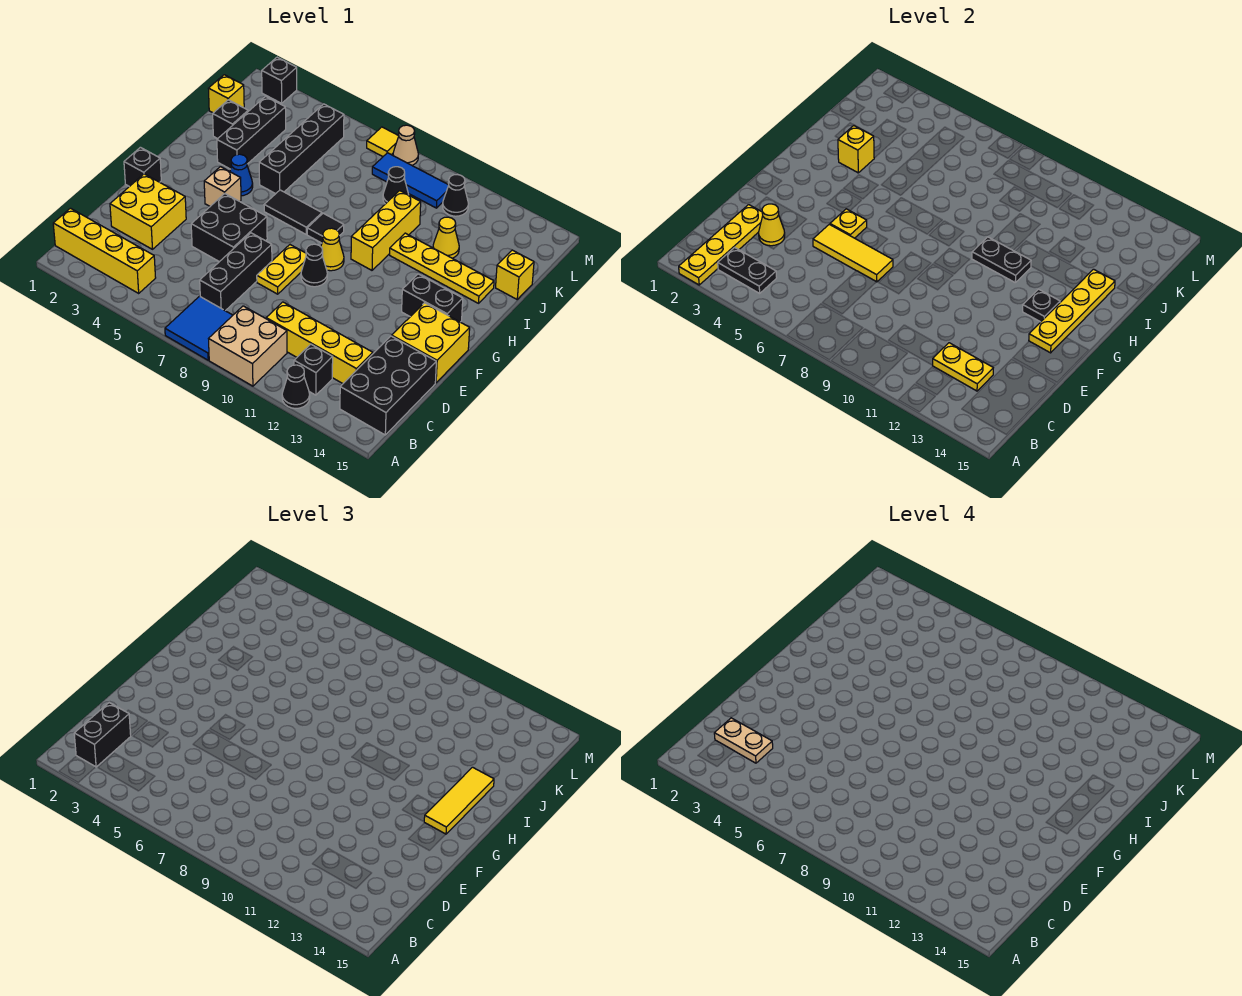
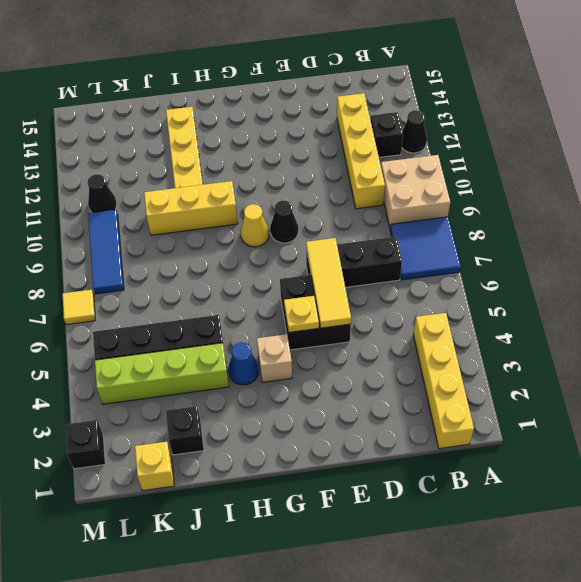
lime brick I4:L4 level 1 -> none
none -> black brick B14:D15 level 1
none -> yellow brick D2:E3 level 1
none -> yellow plate E8:F8 level 1
none -> yellow brick E14:F15 level 1

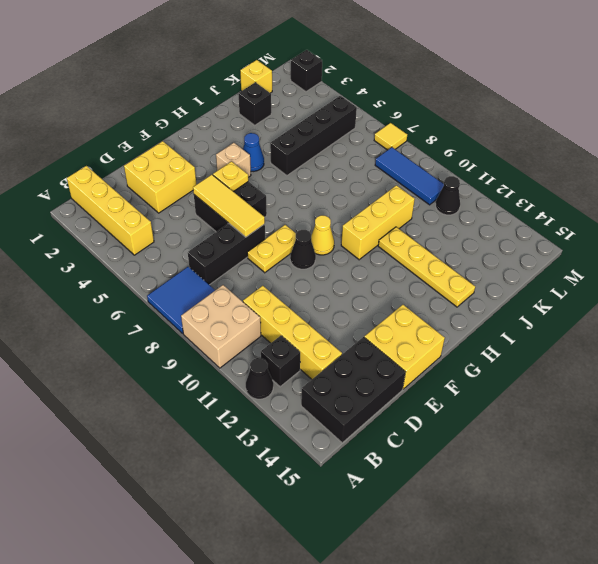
none -> black brick F1 level 1
none -> black brick G13:G14 level 1
none -> black tile H6:H7 level 1
none -> black tile H8 level 1

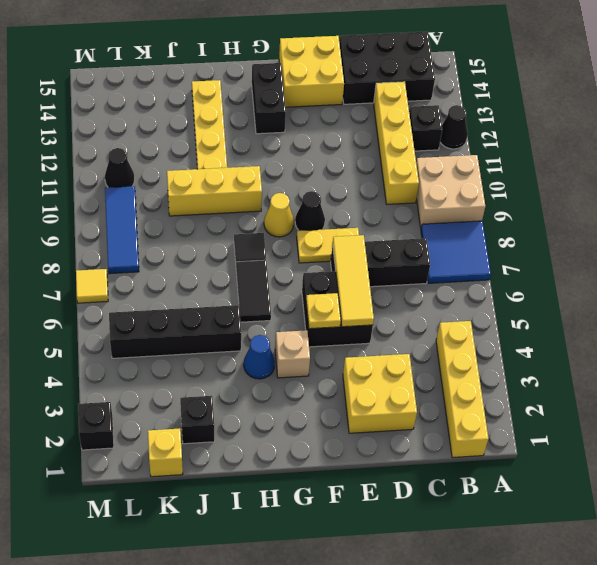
none -> black brick F1 level 1
none -> black brick I3:K3 level 1
none -> yellow cone J12 level 1
none -> yellow brick J15 level 1

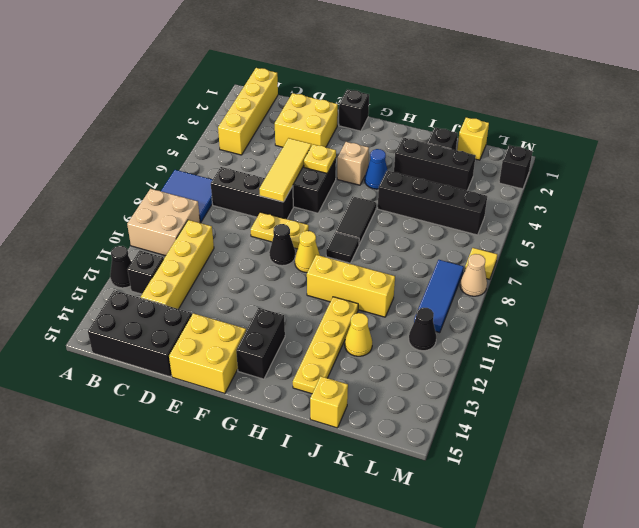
none -> black cone K9 level 1
none -> yellow plate A2:D2 level 2
none -> black plate B3:B4 level 2
none -> yellow plate C12:C13 level 2

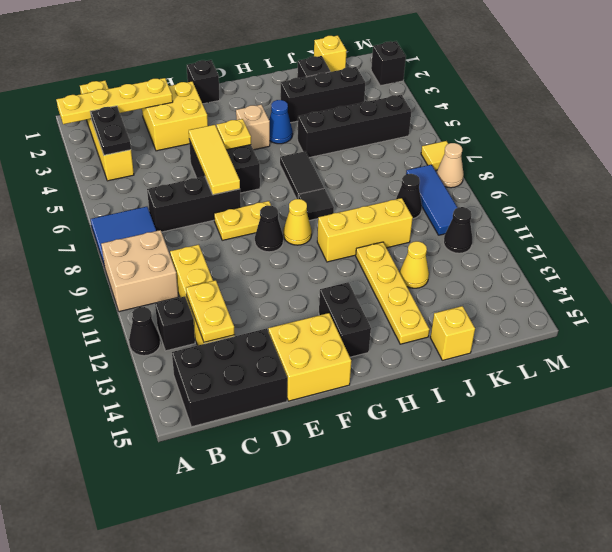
none -> yellow cone D3 level 2
none -> yellow plate F14:I14 level 2
none -> black plate G13 level 2
none -> black plate H10:H11 level 2

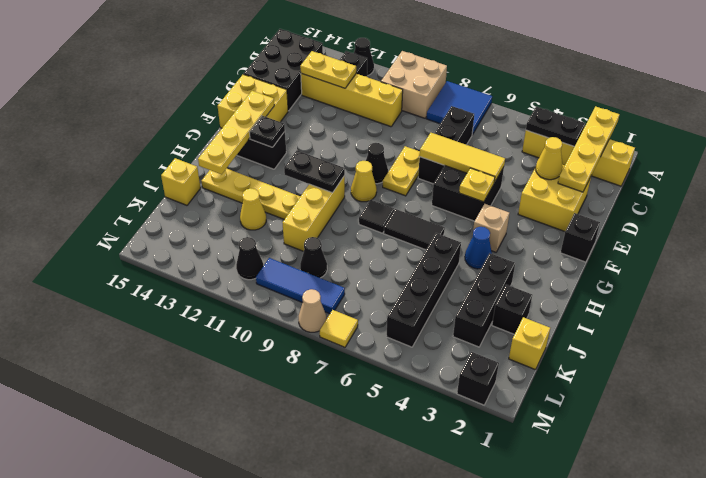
none -> yellow brick I3 level 2
none -> black brick B2:C2 level 3
none -> yellow tile G14:I14 level 3
none -> tan plate C2:C3 level 4

